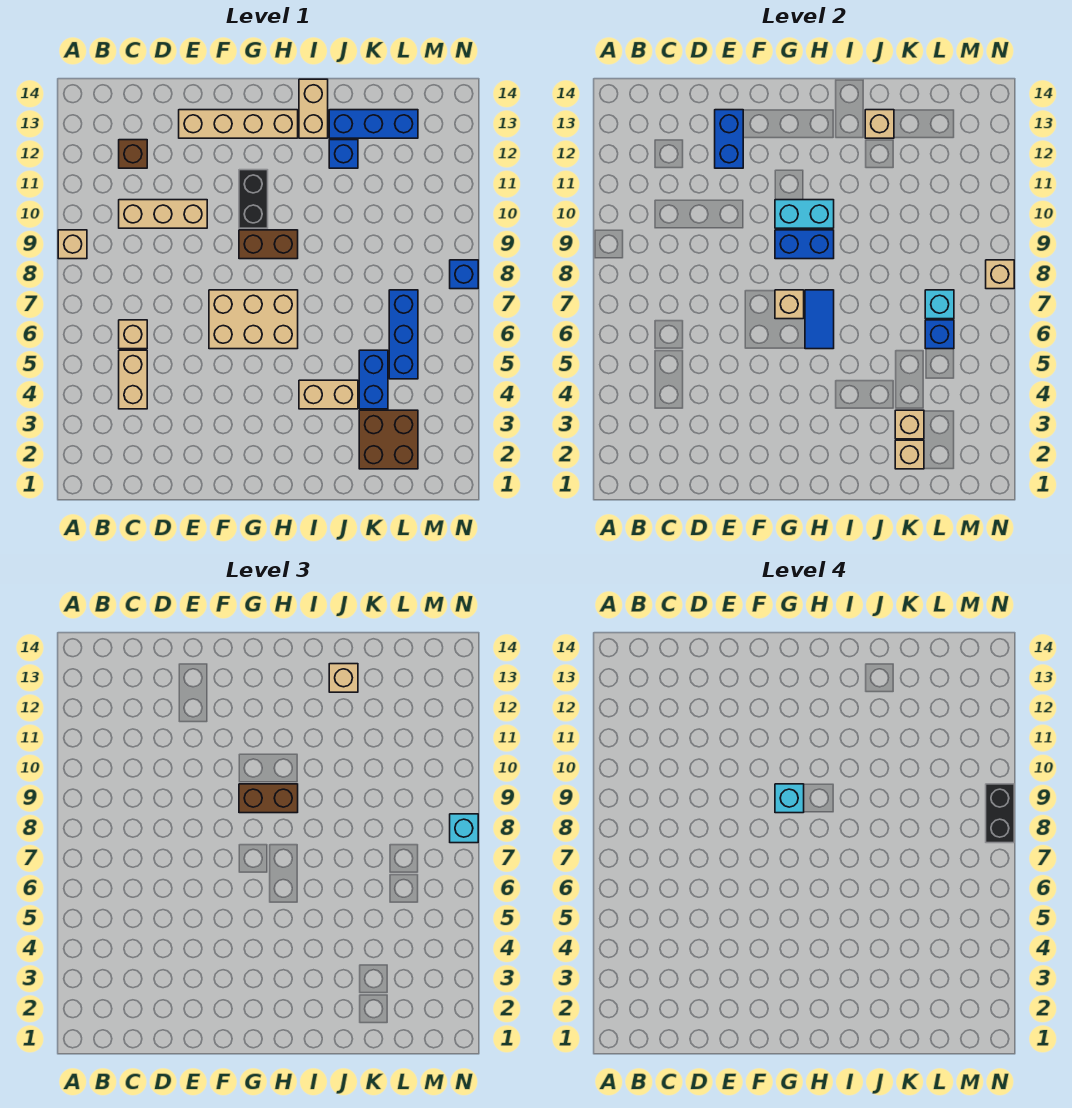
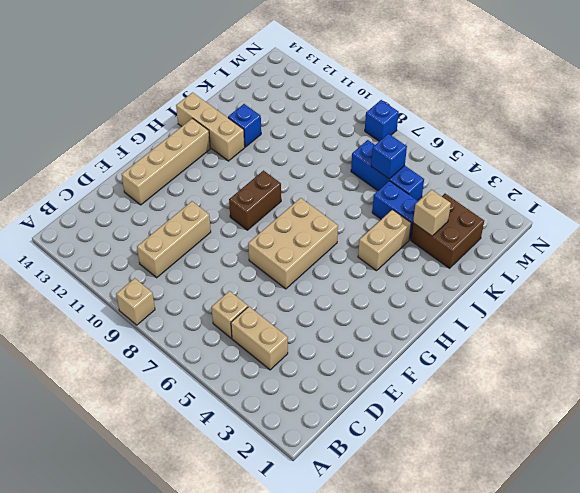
tan brick I12:I14 level 1 -> tan brick I13:I14 level 1
none -> brown brick C12 level 1
none -> black brick G10:G11 level 1
none -> blue brick J13:L13 level 1
none -> blue brick E12:E13 level 2

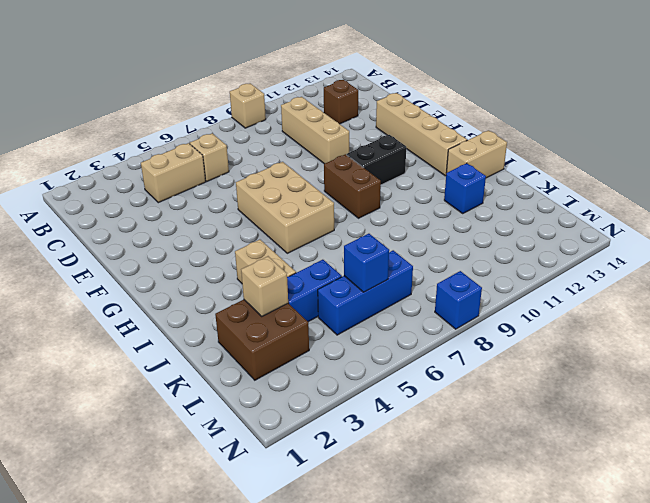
none -> blue brick J13:L13 level 1
none -> blue brick E12:E13 level 2
none -> tan brick G7 level 2
none -> blue brick G9:H9 level 2

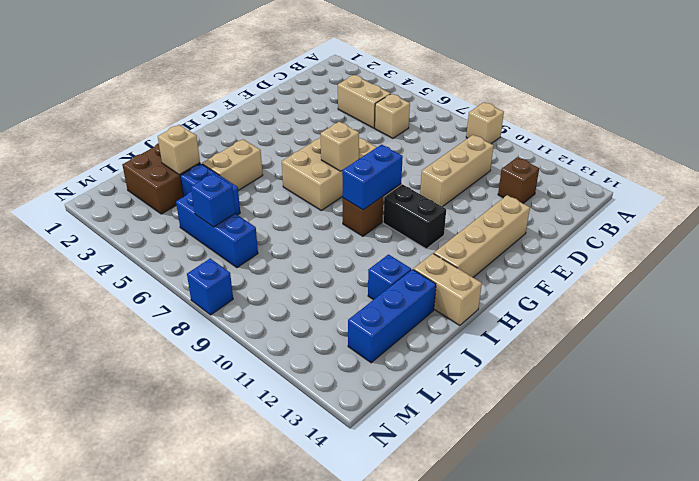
none -> blue brick E12:E13 level 2
none -> cyan brick G10:H10 level 2
none -> blue tile H6:H7 level 2
none -> tan brick J13 level 2

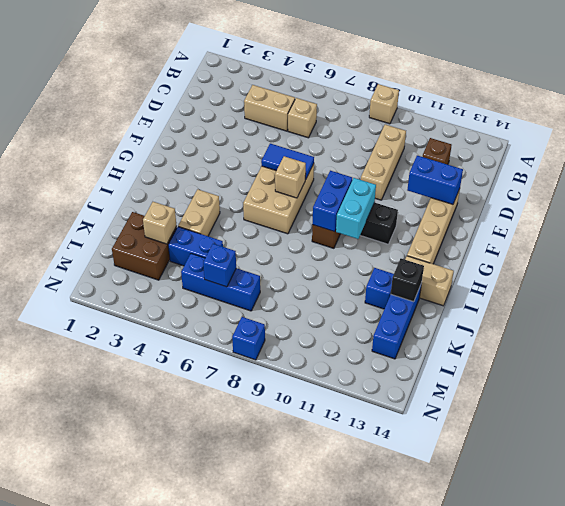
blue tile F6:F7 level 2 -> blue tile H6:H7 level 2
black brick J13 level 2 -> tan brick J13 level 2
none -> tan brick K2 level 2
none -> cyan brick L7 level 2
none -> tan brick N8 level 2
none -> brown brick G9:H9 level 3

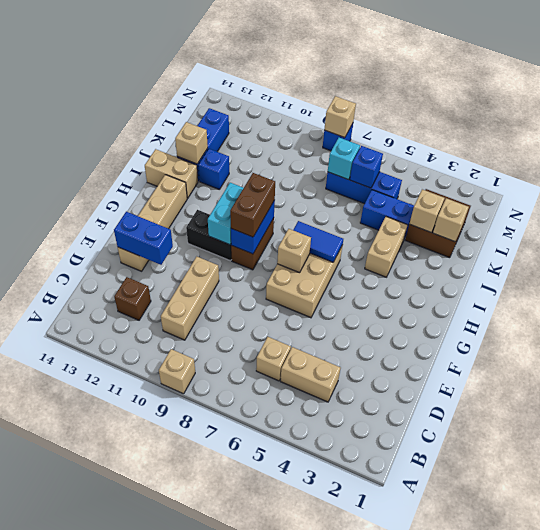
none -> tan brick J13 level 3
none -> cyan brick N8 level 3
none -> cyan brick G9 level 4
none -> black brick N8:N9 level 4

